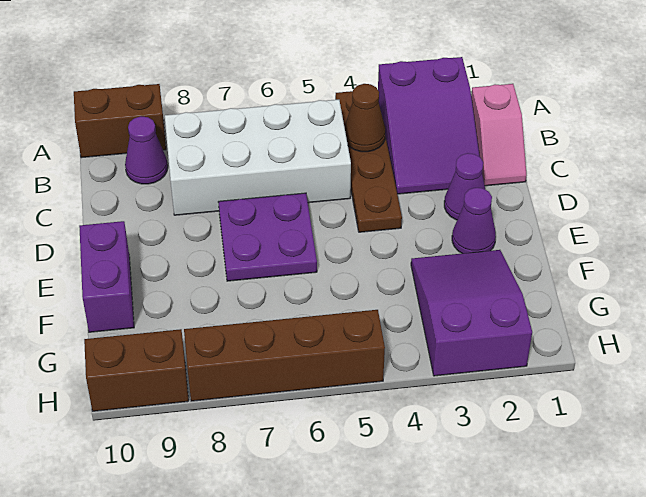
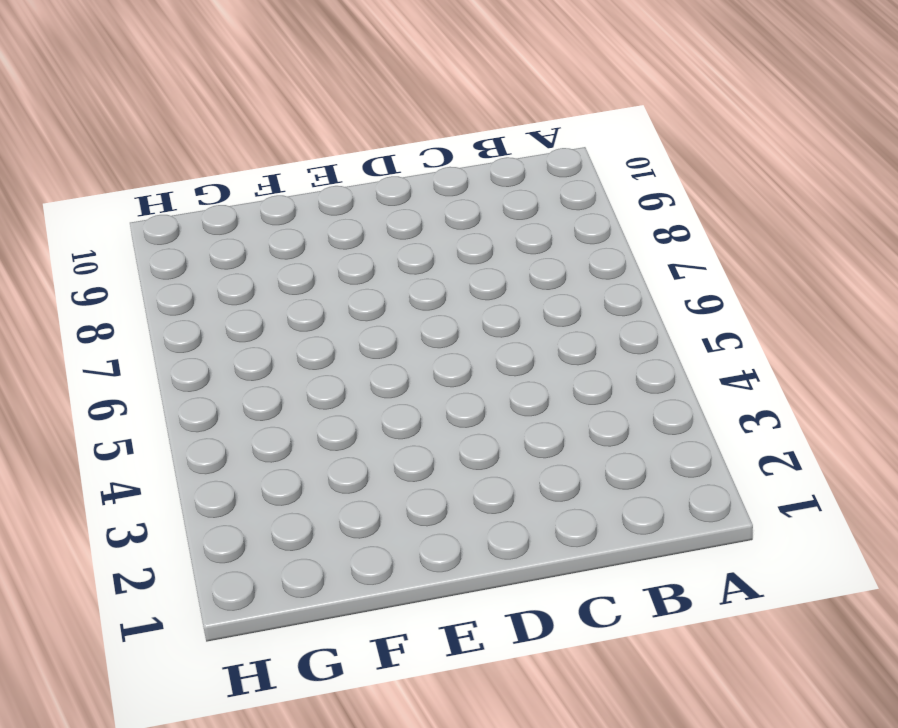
none -> purple slope A2:C3 level 1 top A
none -> brown plate A4:D4 level 1
none -> brown brick A9:A10 level 1

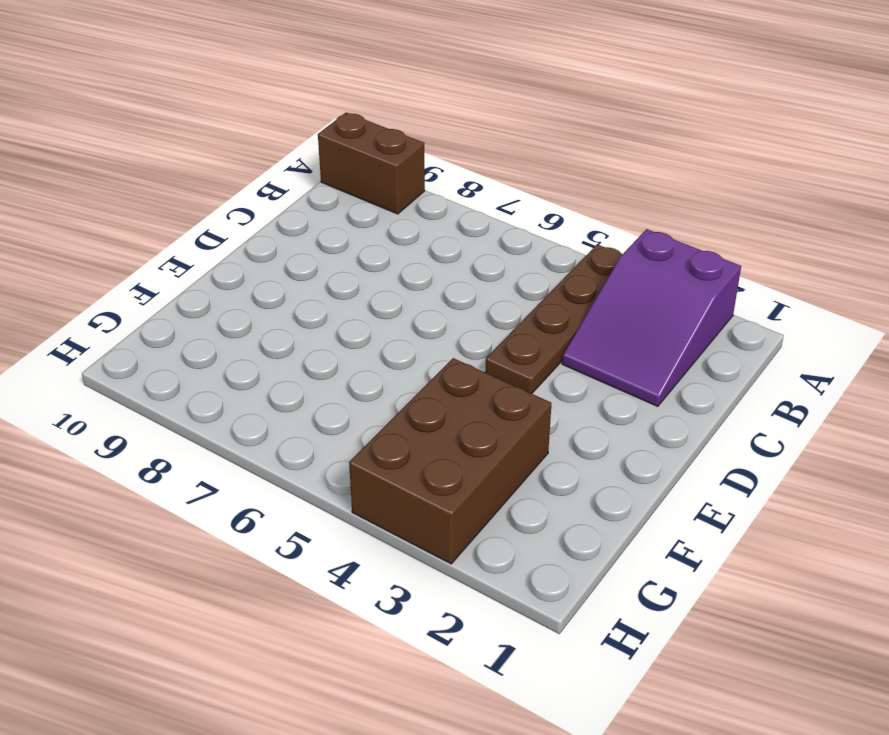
brown brick F3:H4 level 1 -> purple slope F2:H3 level 1 top H
none -> pink slope B1:C1 level 1 top B
none -> white brick B5:C8 level 1
none -> purple cone B9 level 1

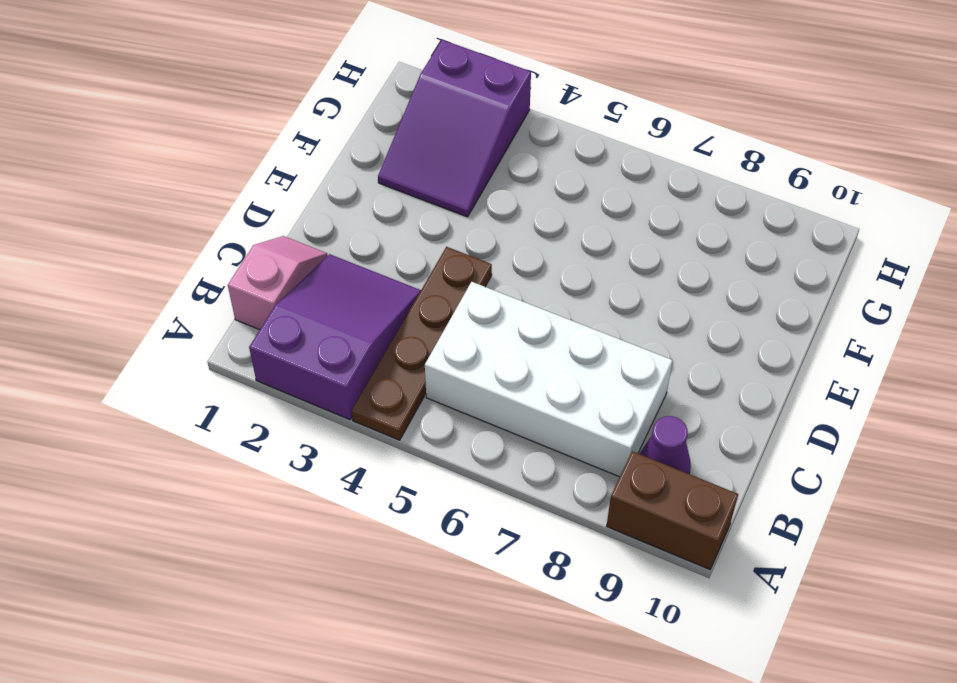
none -> purple cone D2 level 1
none -> purple plate D6:E7 level 1
none -> purple cone E2 level 1

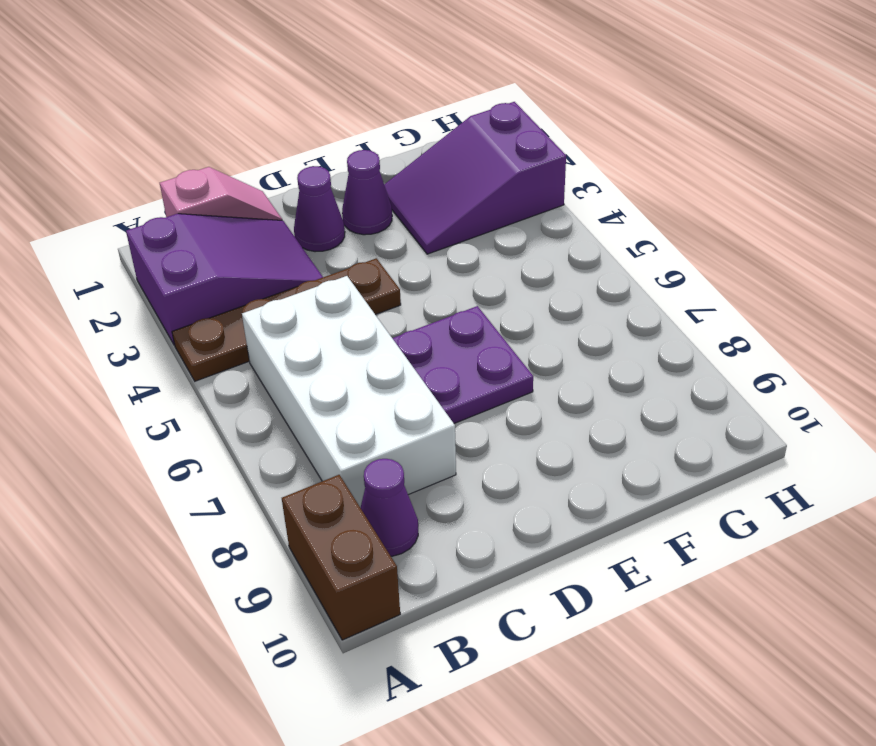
none -> purple brick E10:F10 level 1
none -> brown brick H5:H8 level 1
none -> brown brick H9:H10 level 1

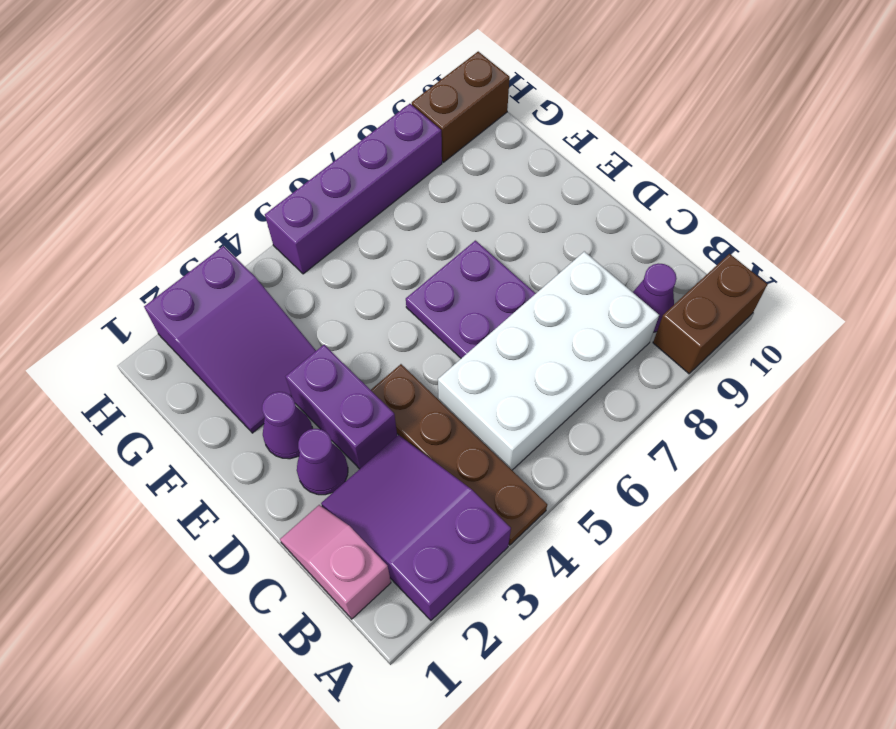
purple brick D3:E3 level 1 -> purple brick E10:F10 level 1
purple brick H5:H8 level 1 -> brown brick H5:H8 level 1
none -> brown cone B4 level 2

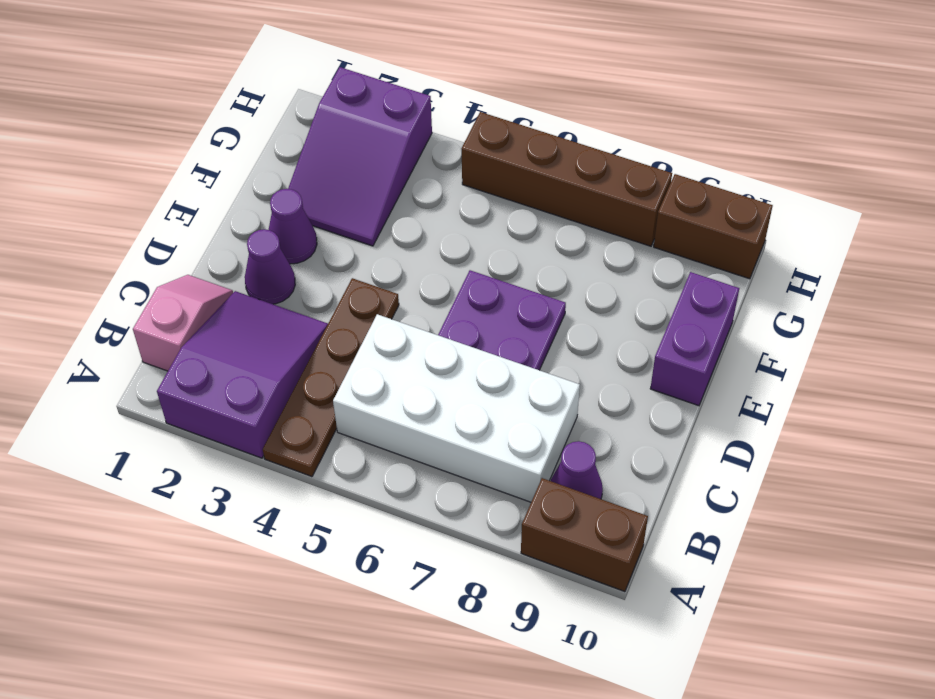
none -> brown cone B4 level 2

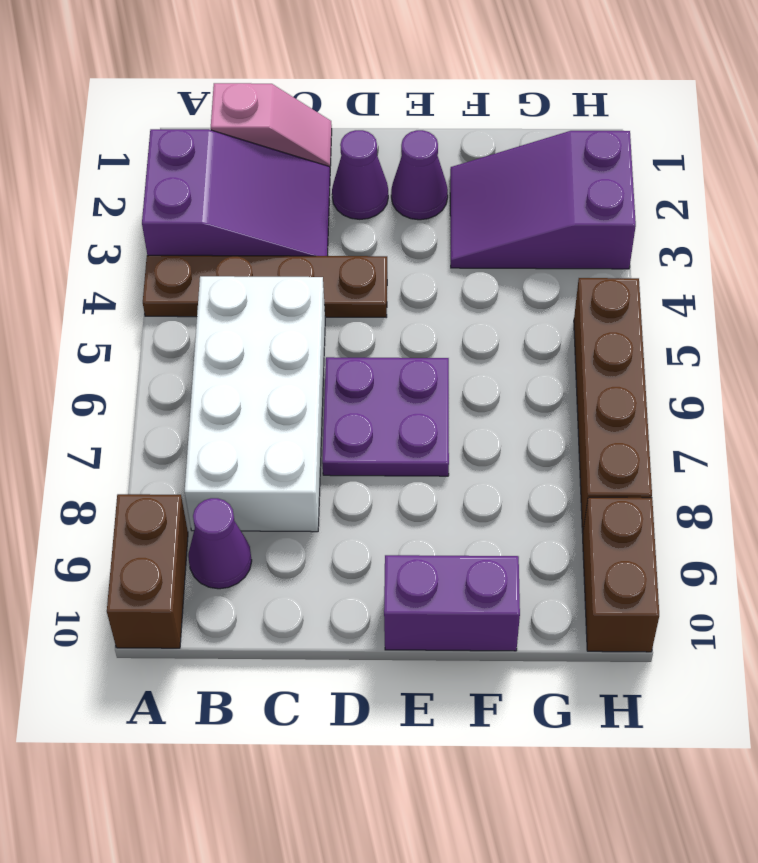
none -> brown cone B4 level 2

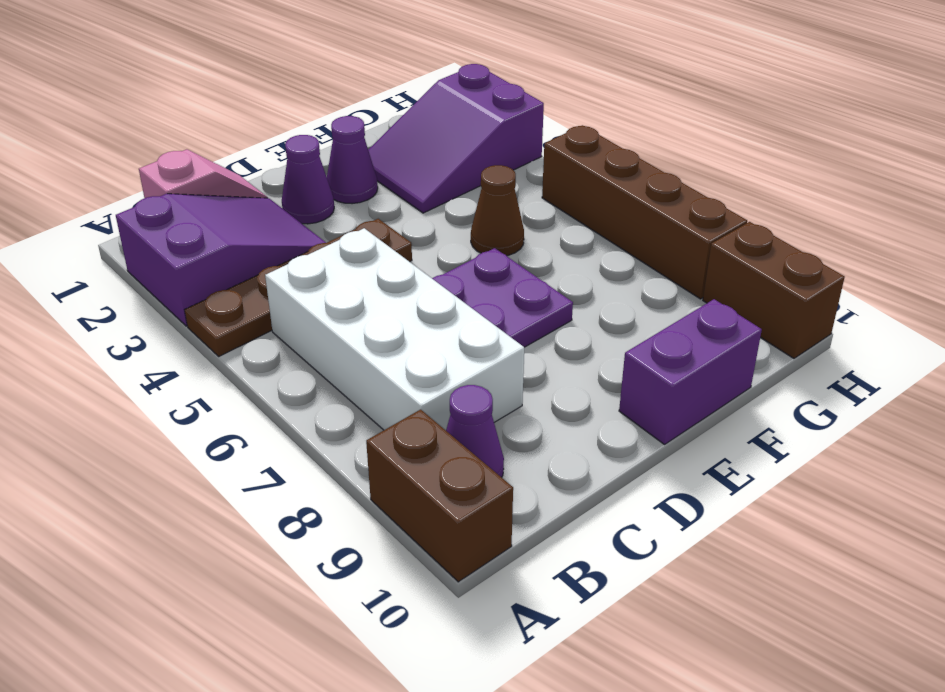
brown cone F5 level 1 -> brown cone B4 level 2

